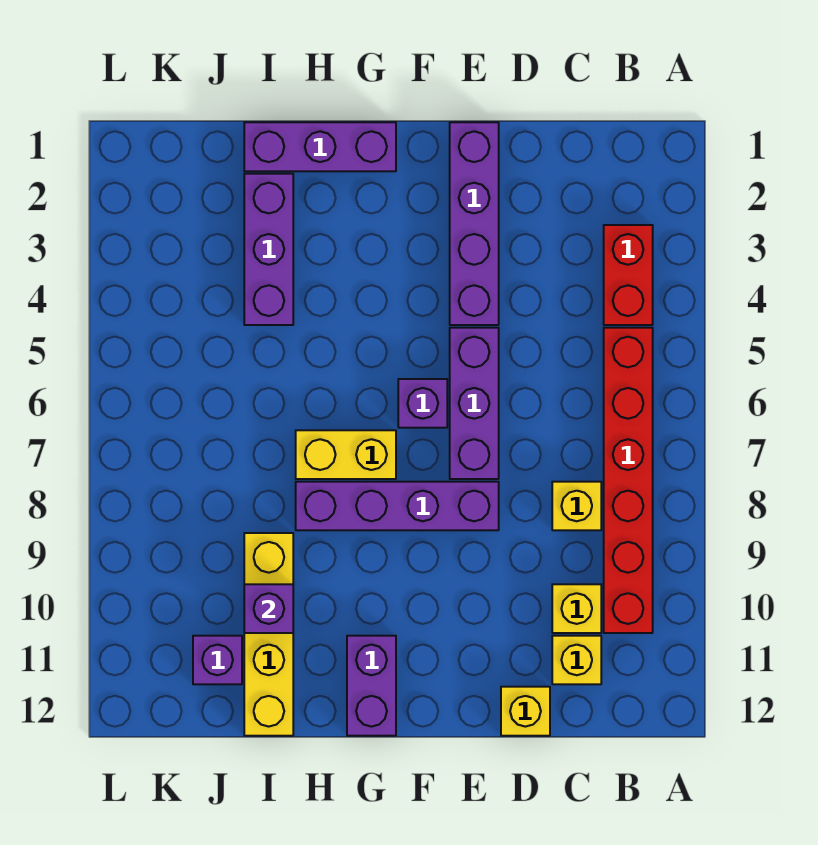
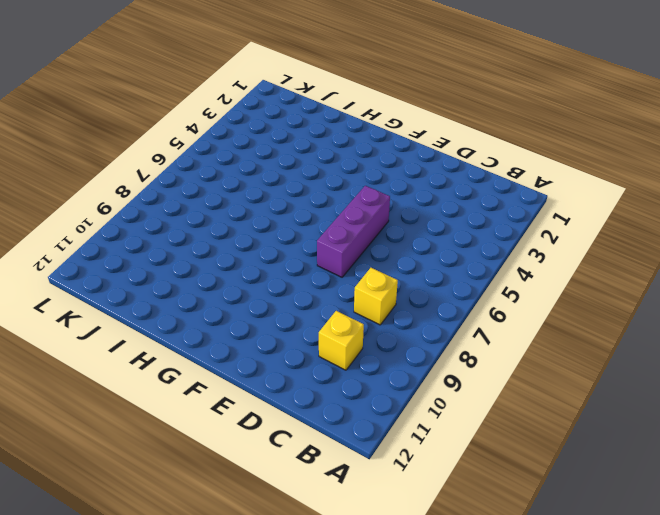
none -> red brick B3:B4 level 1
none -> red brick B5:B10 level 1
none -> yellow brick C11 level 1

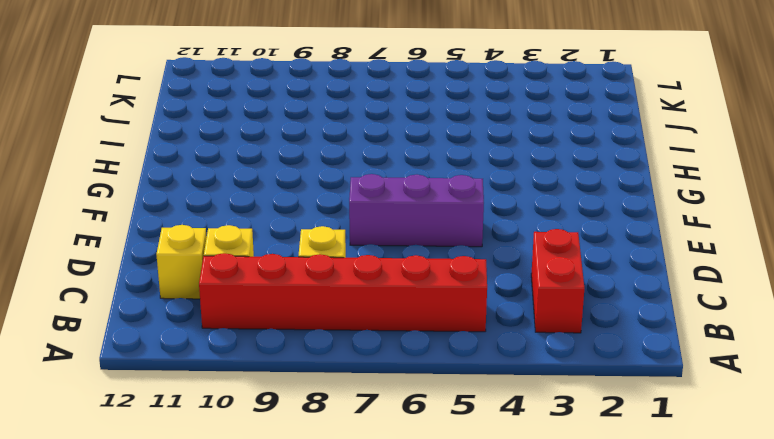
red brick B3:C3 level 1 -> red brick B3:B4 level 1
none -> yellow brick D12 level 1
none -> purple brick E1:E4 level 1
none -> purple brick E8:H8 level 1

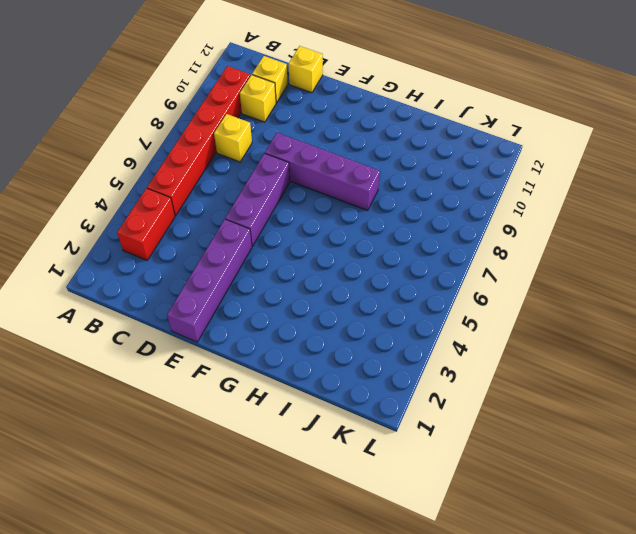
none -> purple brick F6 level 1
none -> purple brick G1:I1 level 1
none -> yellow brick G7:H7 level 1

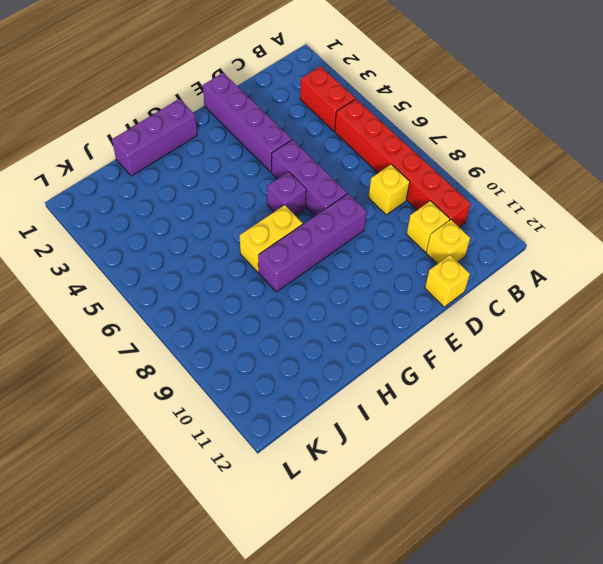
none -> purple brick G11:G12 level 1
none -> purple brick I2:I4 level 1
none -> yellow brick I9:I12 level 1

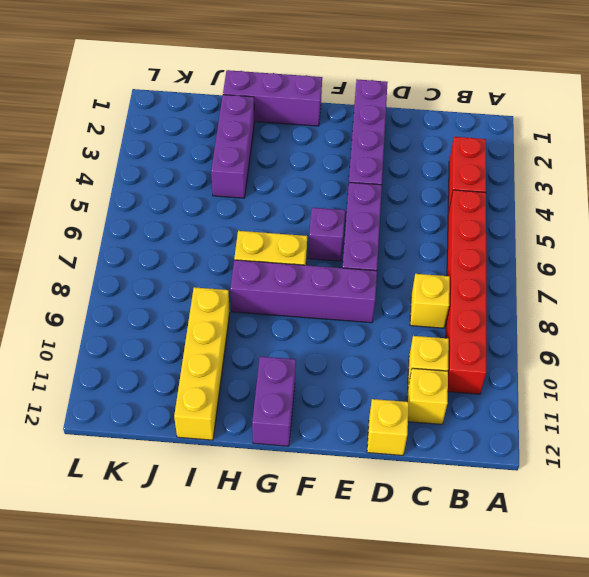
none -> purple brick J11 level 1
none -> purple brick I10 level 2

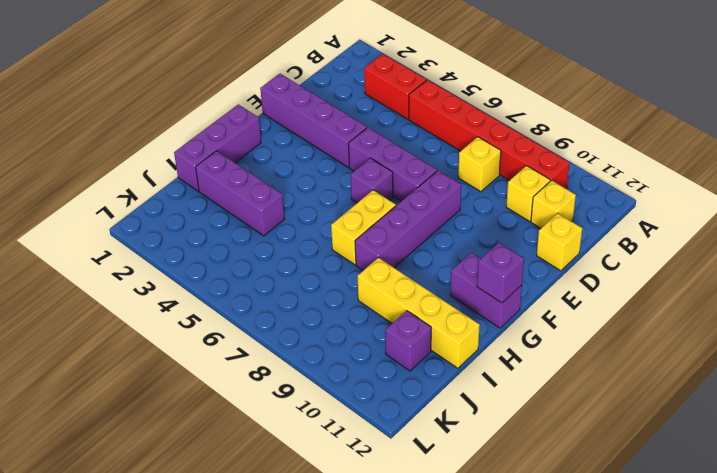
purple brick G12 level 2 -> purple brick I10 level 2

